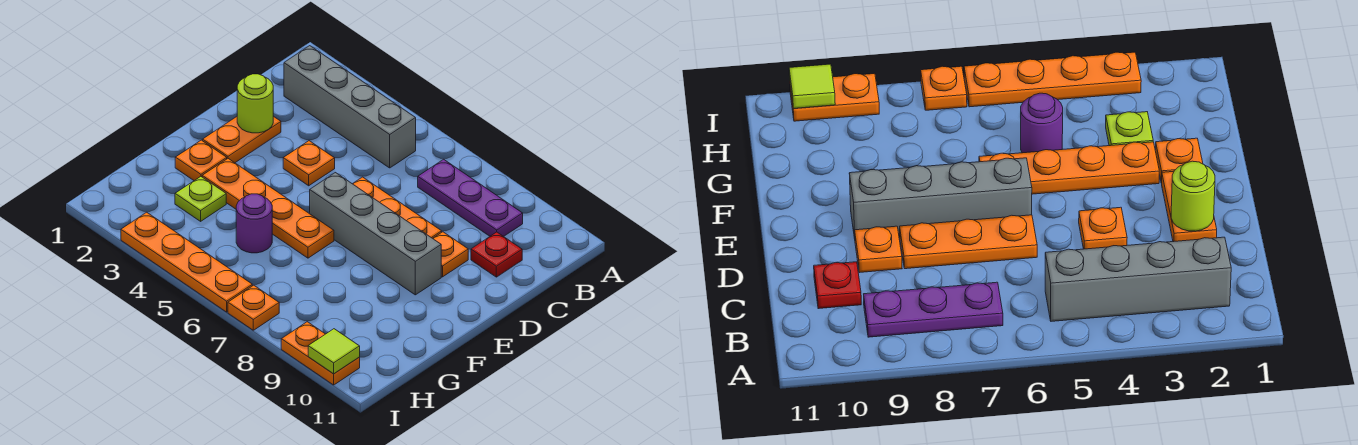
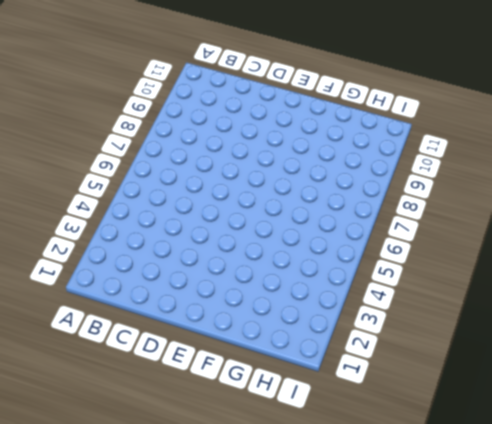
none -> grey brick B2:B5 level 1
none -> purple plate B7:B9 level 1
none -> red plate C10 level 1

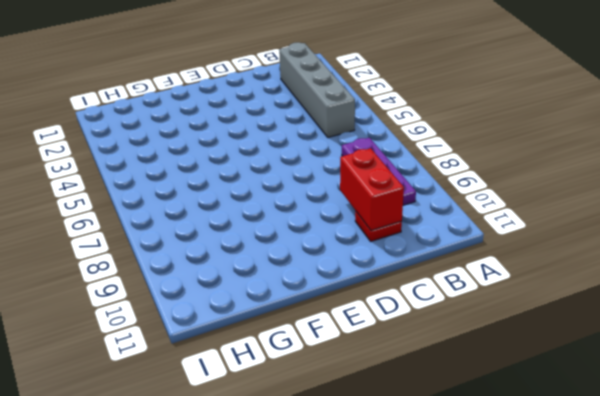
red brick C9:C10 level 2 -> none
none -> orange plate D2:E2 level 1
none -> orange plate D4 level 1
none -> orange plate D6:D8 level 1

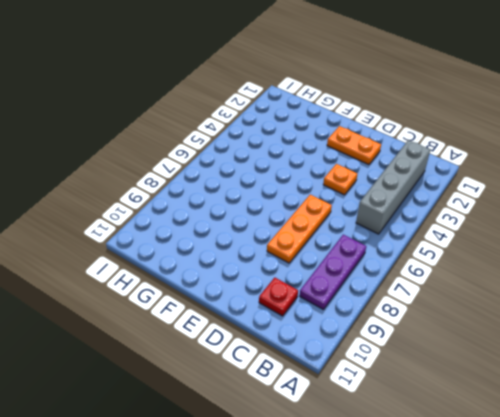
none -> orange plate D9 level 1
none -> grey brick E6:E9 level 1
none -> orange plate F2 level 1

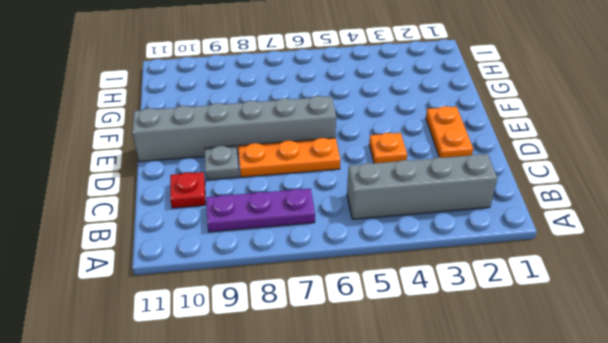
grey plate D9 level 1 -> orange plate D9 level 1
grey brick E6:E11 level 1 -> grey brick E6:E9 level 1
none -> orange plate F2 level 1
none -> orange plate F3:F6 level 1
none -> lime plate G3 level 1

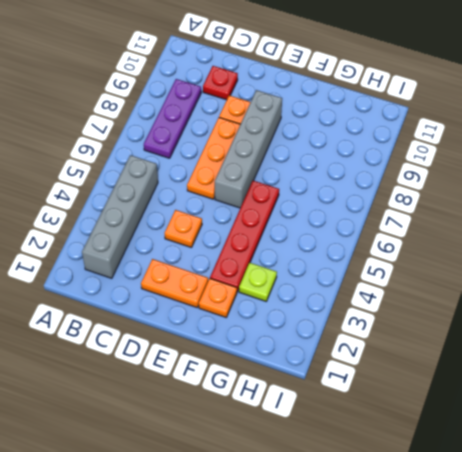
red plate F3:F6 level 1 -> orange plate F3:F6 level 1
none -> purple round brick G5 level 1
none -> orange plate I3:I6 level 1
none -> orange plate I7 level 1

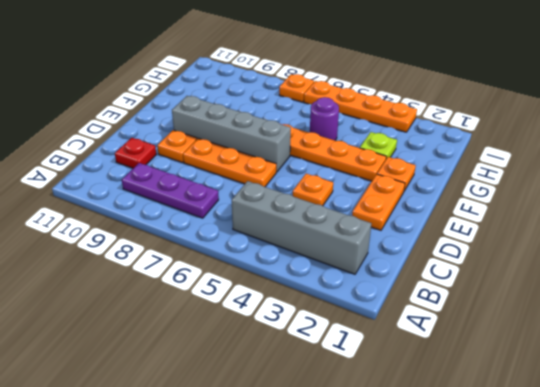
none -> orange plate I9:I10 level 1
none -> lime round brick D2 level 2
none -> lime tile I10 level 2

